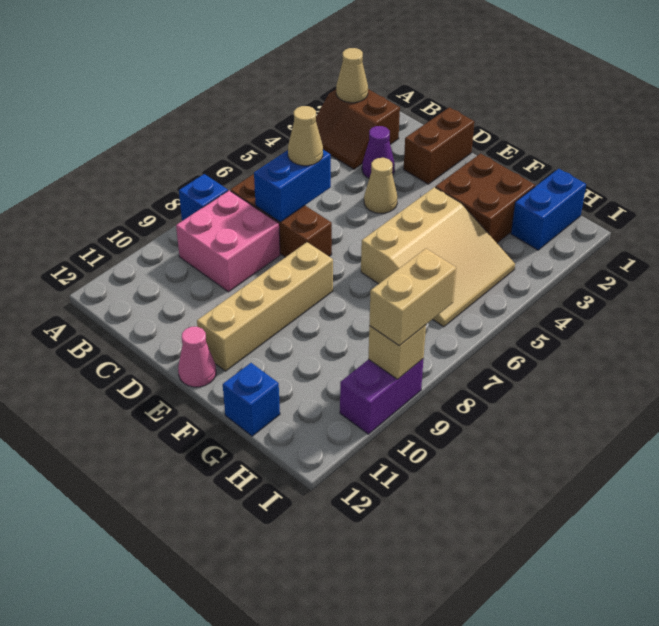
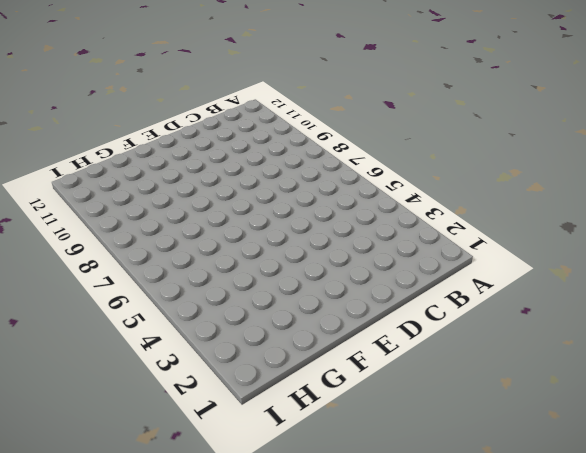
none -> brown slope A2:B3 level 1 top 2
none -> blue brick A8 level 1
none -> brown brick B7:D7 level 1

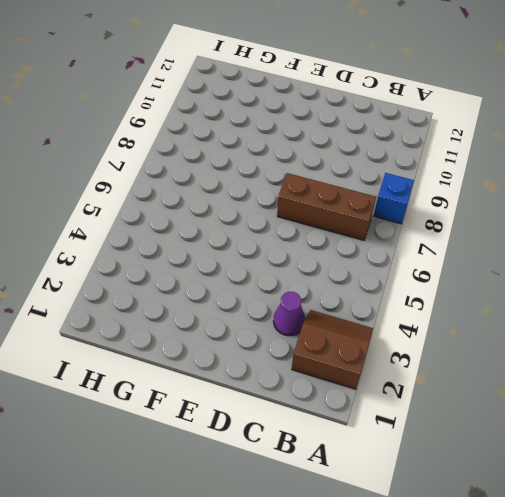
none -> pink brick B8:C9 level 1
none -> brown brick D1:D2 level 1
none -> tan cone D4 level 1

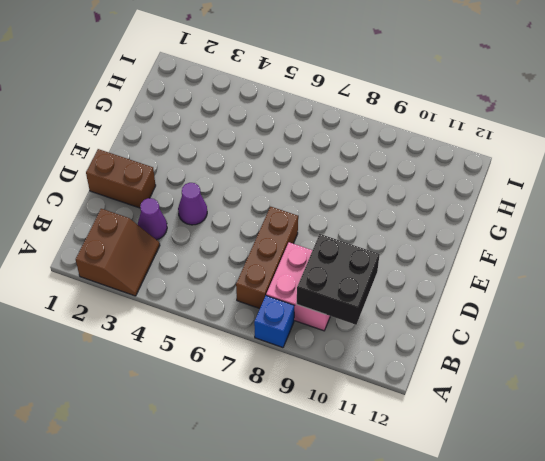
black brick B9:C10 level 2 -> none
purple cone D4 level 1 -> tan cone D4 level 1
none -> tan brick E8:E11 level 1
none -> pink cone E12 level 1
none -> brown brick F2:G3 level 1

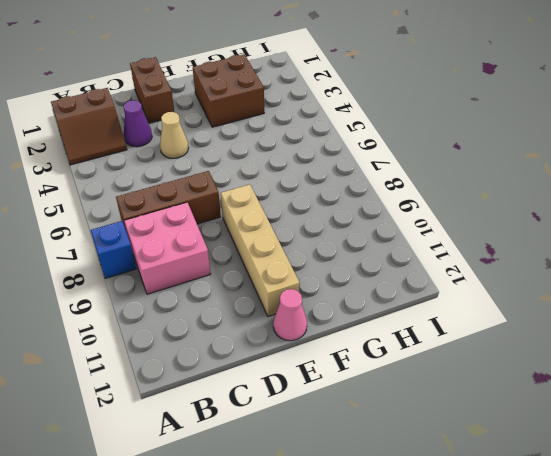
none -> tan slope F4:H6 level 1 top F
none -> blue brick G12 level 1
none -> blue brick H1:H2 level 1

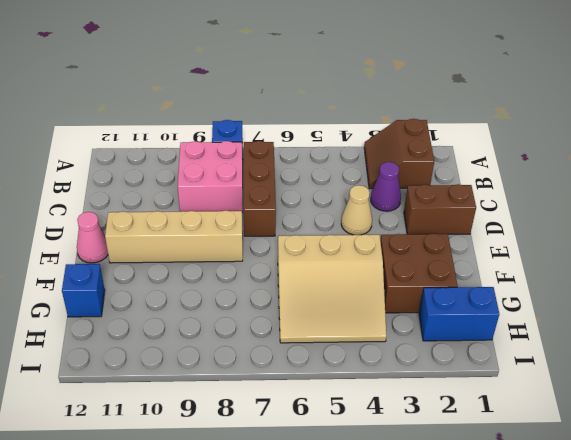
none -> purple brick I9:I10 level 1
none -> tan cone A2 level 2
none -> blue brick C6:C7 level 2

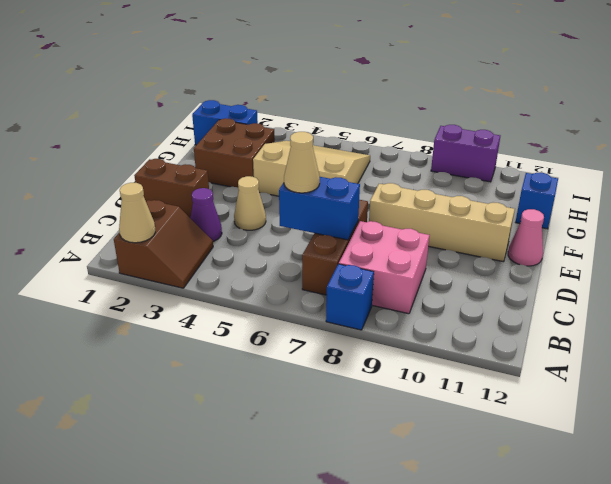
none -> tan brick I9 level 2
none -> tan brick I8:I9 level 3

